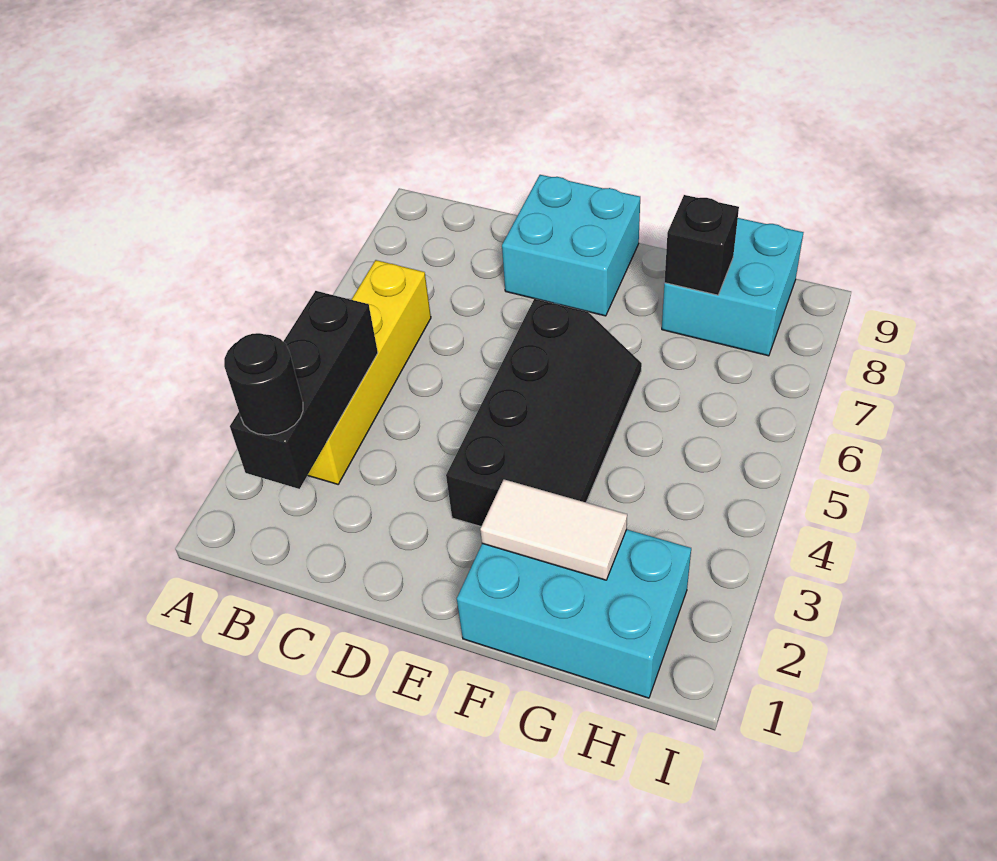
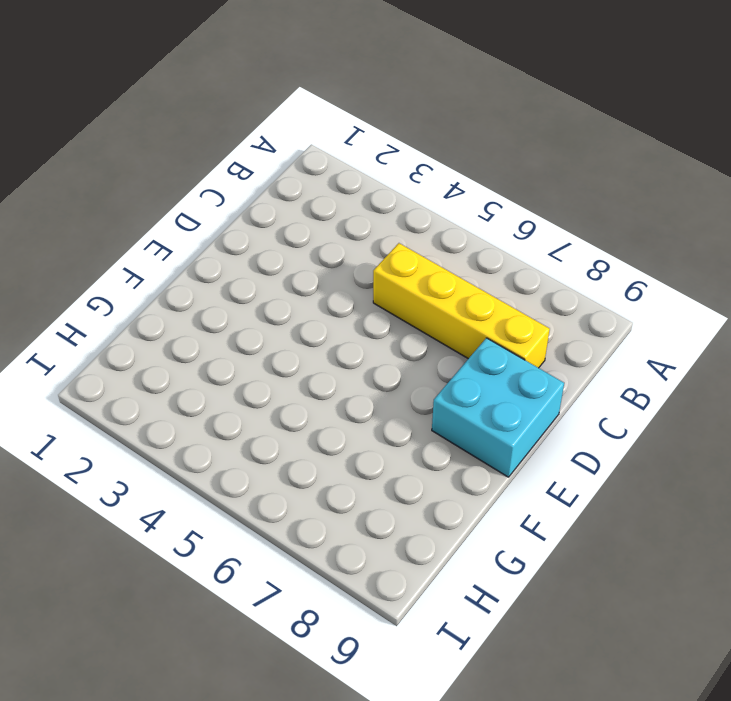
yellow brick C5:C8 level 1 -> yellow brick B3:B6 level 1
none -> black slope E3:F6 level 1 top E
none -> cyan brick F1:H2 level 1

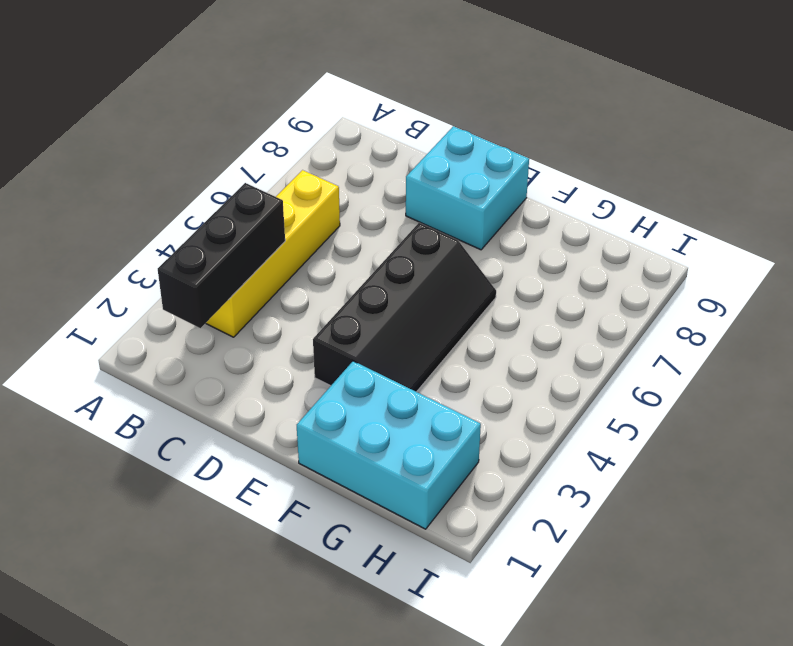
none -> cyan brick G8:H9 level 1
none -> white tile F2:G2 level 2

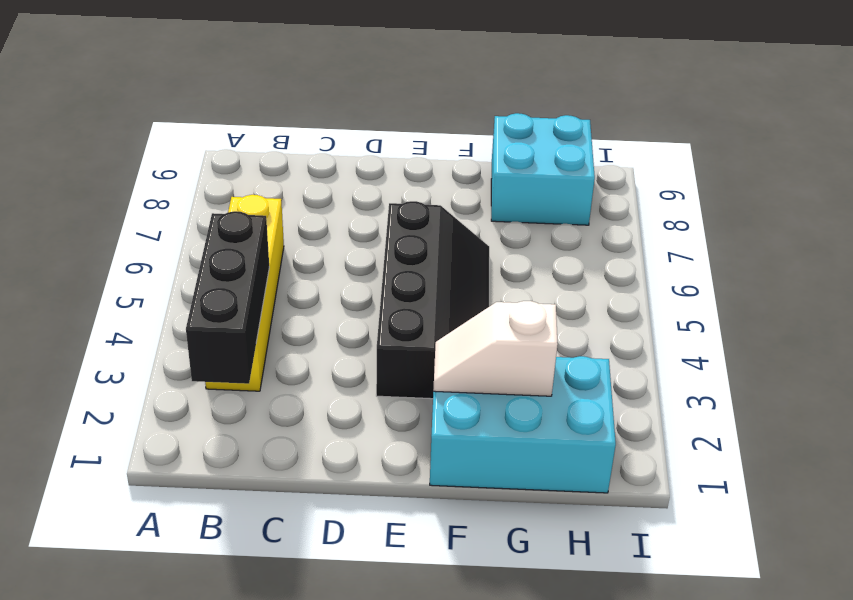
white slope F2:G2 level 2 top G -> white tile F2:G2 level 2
none -> cyan brick D8:E9 level 1
none -> black brick G8 level 2

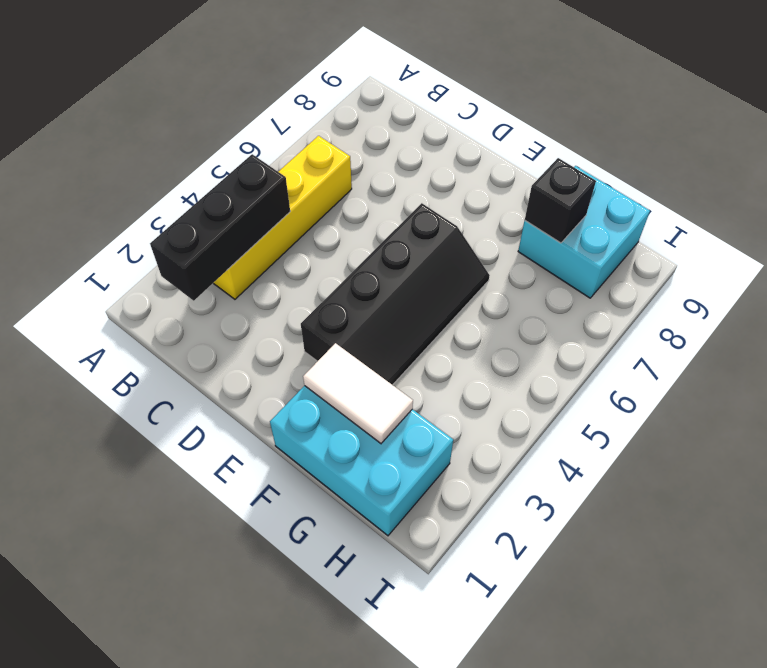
none -> cyan brick D8:E9 level 1
none -> black round brick B2 level 3

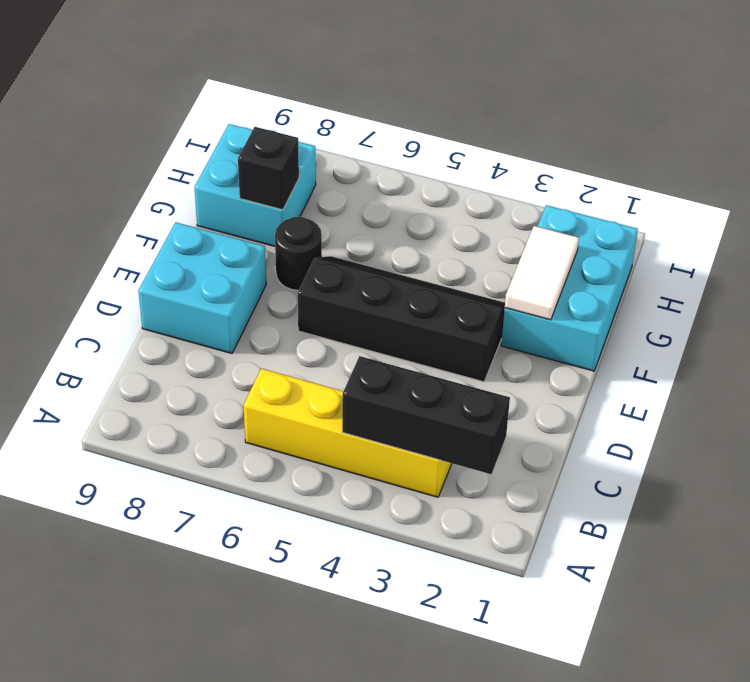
black round brick F7 level 1 -> black round brick B2 level 3

